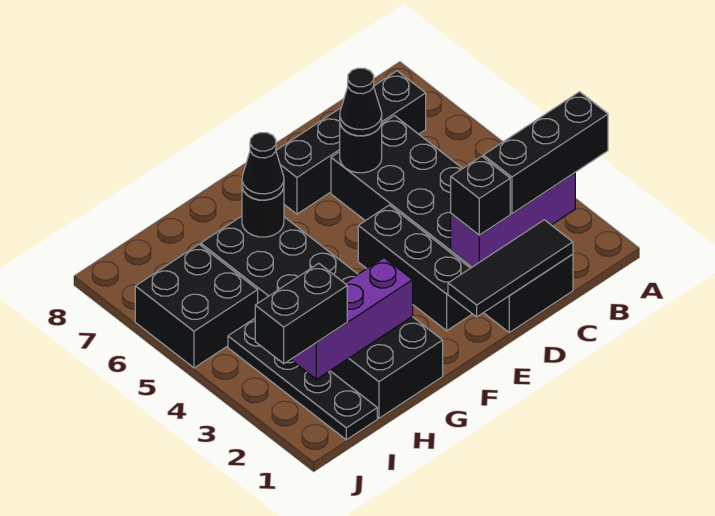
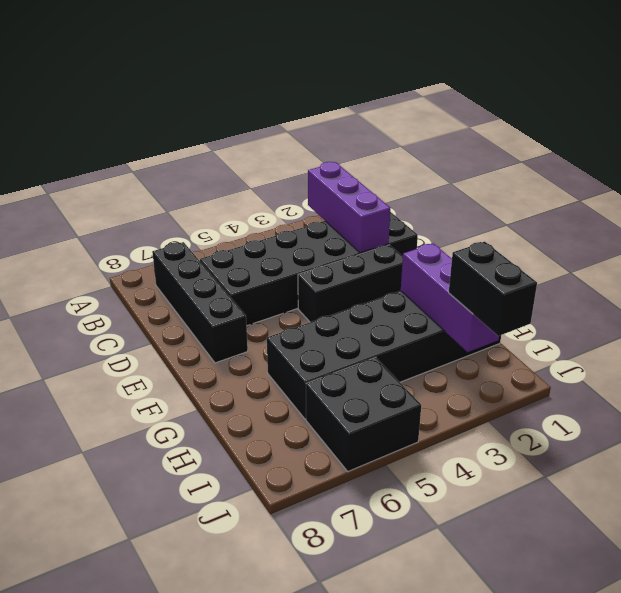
none -> black plate I1:I4 level 1
none -> black tile C1:E1 level 2
none -> black round brick D6 level 2

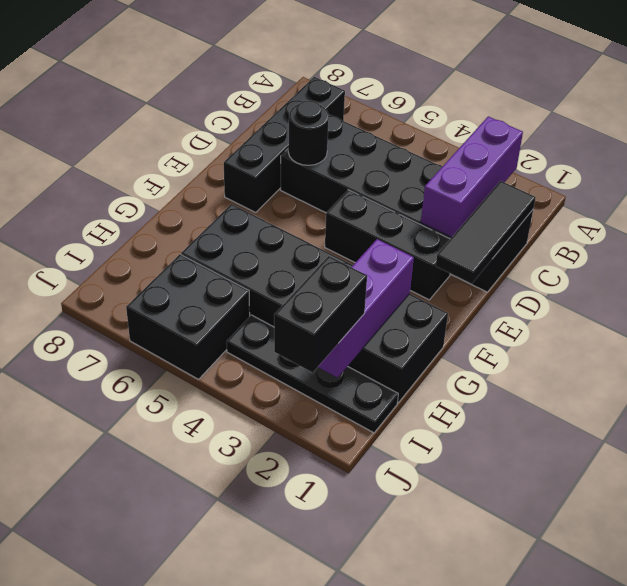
none -> black round brick G6 level 2
none -> black brick A2:C2 level 3
none -> black brick D2 level 3

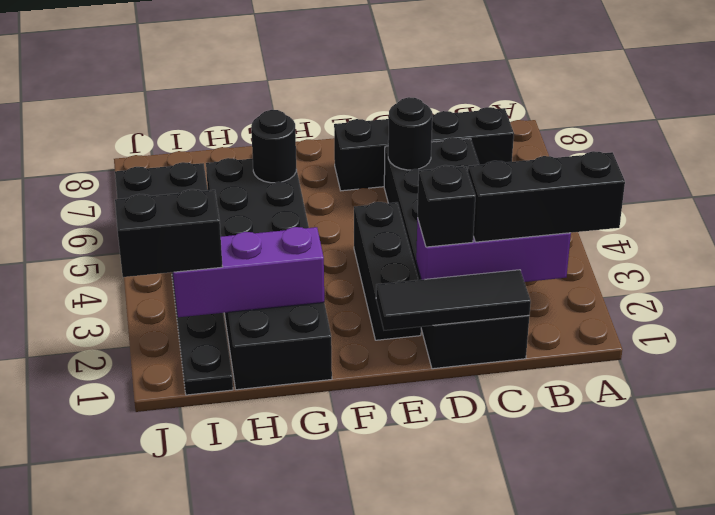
none -> black cone D6 level 3
none -> black cone G6 level 3

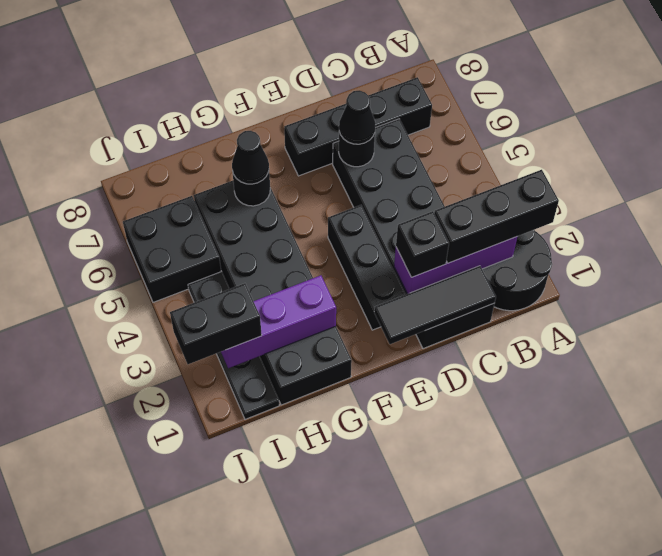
black round brick A1:B2 level 1 -> none

